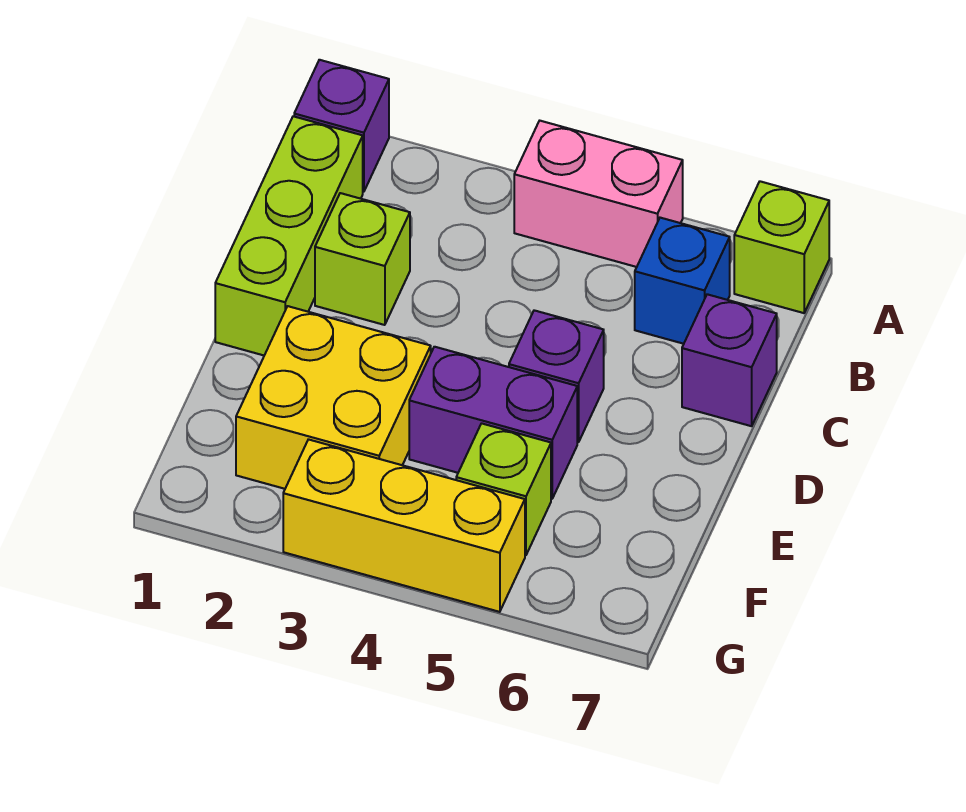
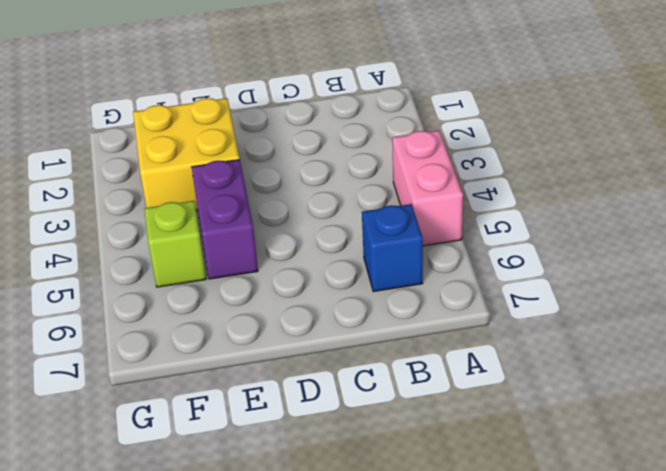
none -> purple brick A1 level 1
none -> lime brick A7 level 1
none -> lime brick B1:D1 level 1

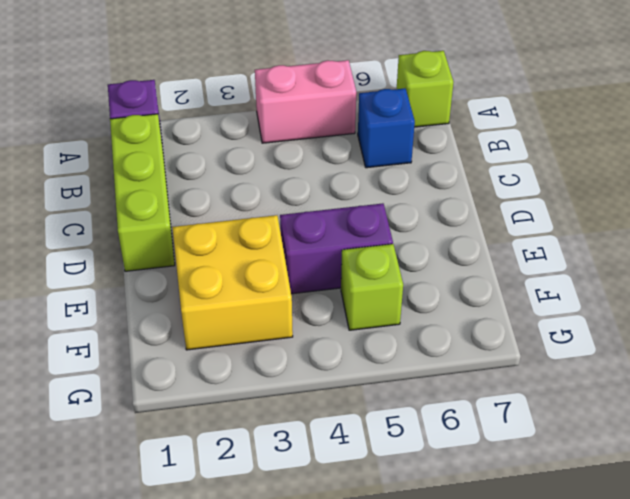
none -> lime brick C2 level 1
none -> purple brick C7 level 1
none -> purple brick D5 level 1

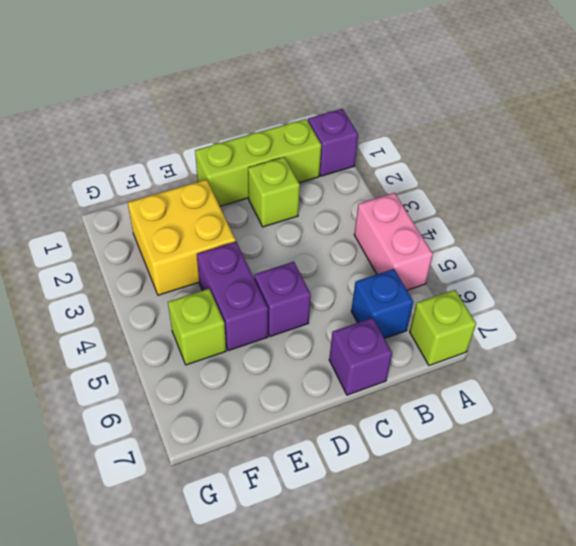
none -> yellow brick G3:G5 level 1

